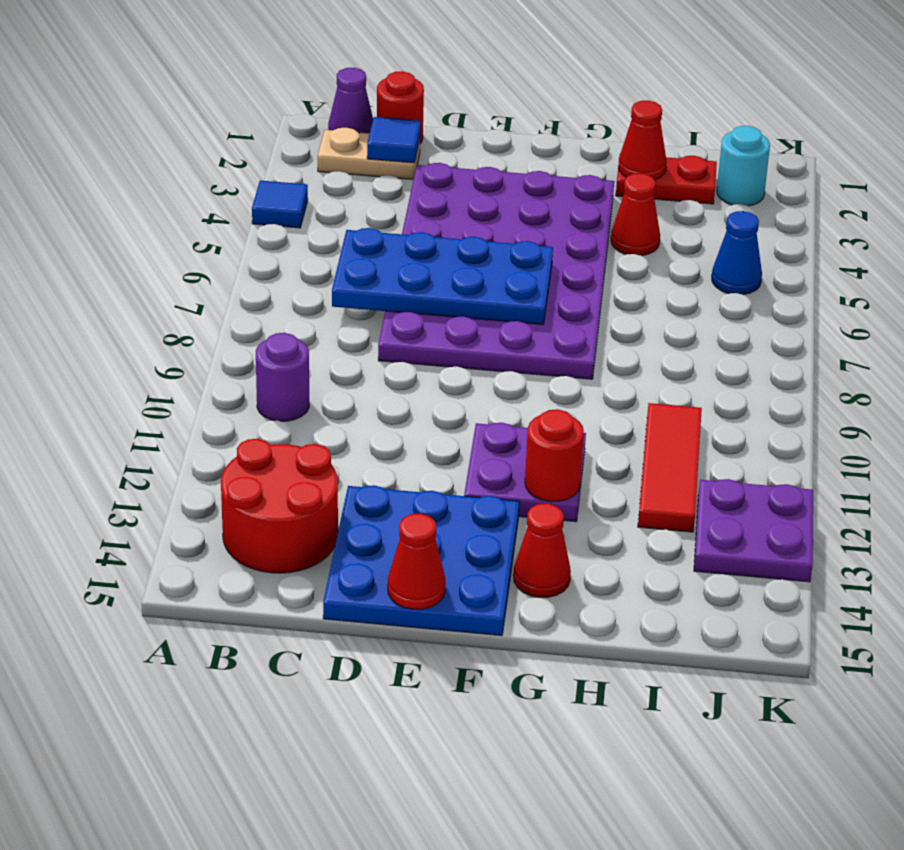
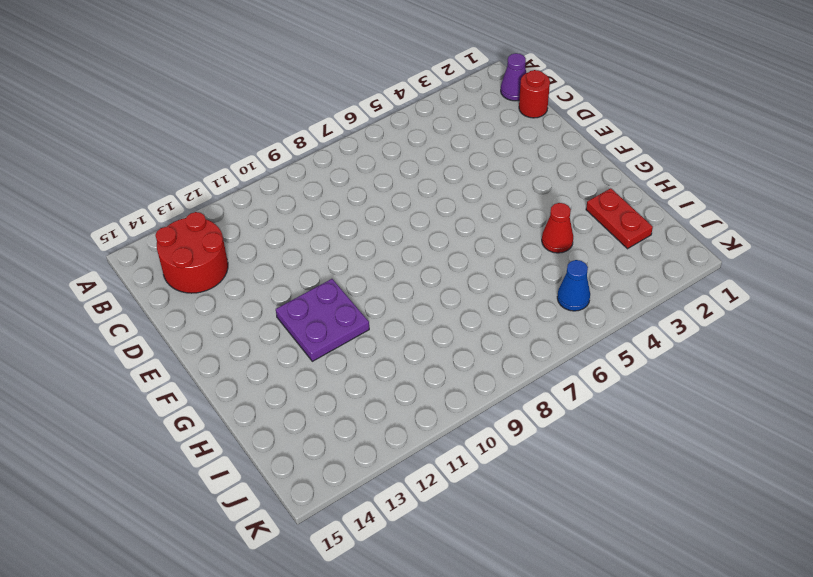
none -> blue tile A4 level 1
none -> tan plate B2:C2 level 1
none -> purple round brick B10 level 1

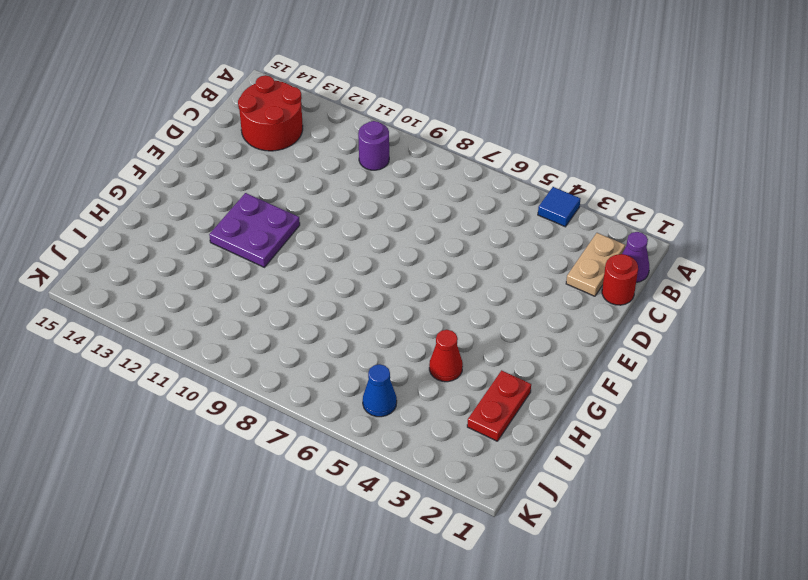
none -> purple plate D3:G8 level 1
none -> blue plate D13:F15 level 1
none -> red cone G14 level 1

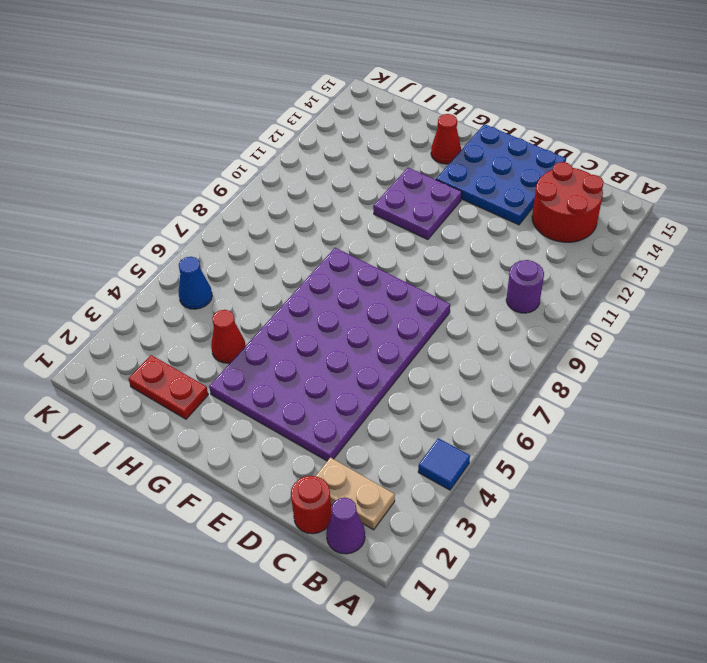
none -> red tile I10:I12 level 1
none -> cyan round brick J2 level 1
none -> purple plate J12:K13 level 1

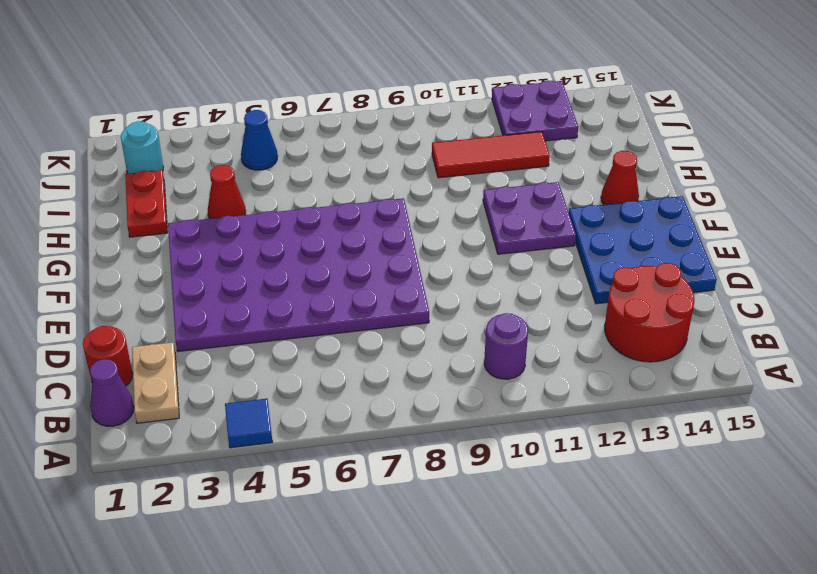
none -> blue tile C2 level 2
none -> blue plate C6:F7 level 2
none -> red cone E15 level 2

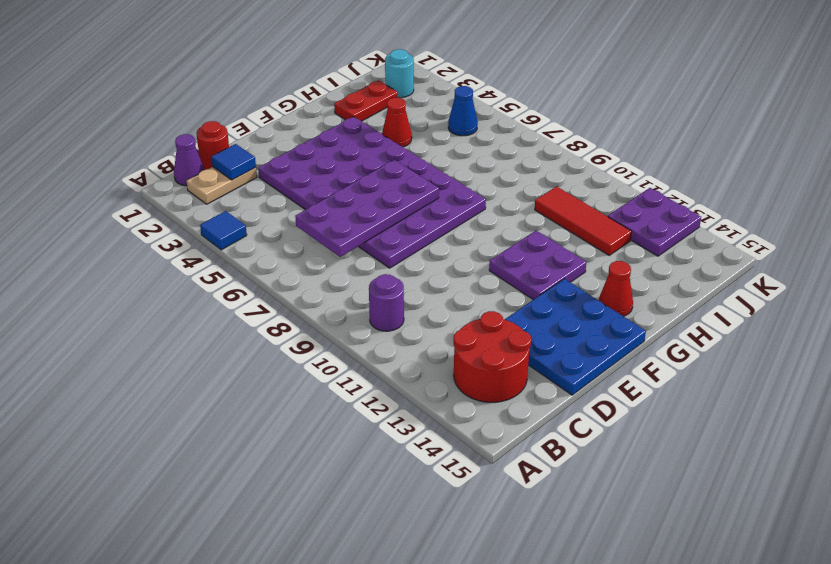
purple plate C6:F7 level 2 -> blue plate C6:F7 level 2
none -> red cone E15 level 2
none -> red round brick G12 level 2
none -> red cone H2 level 2

